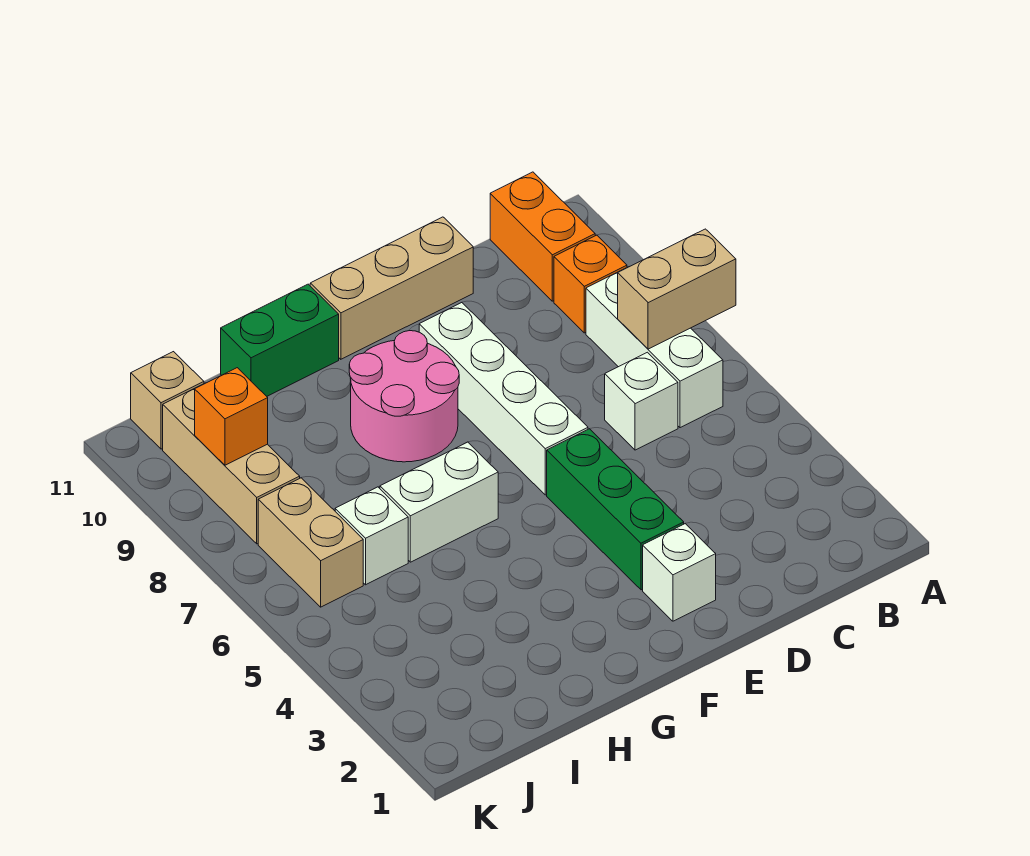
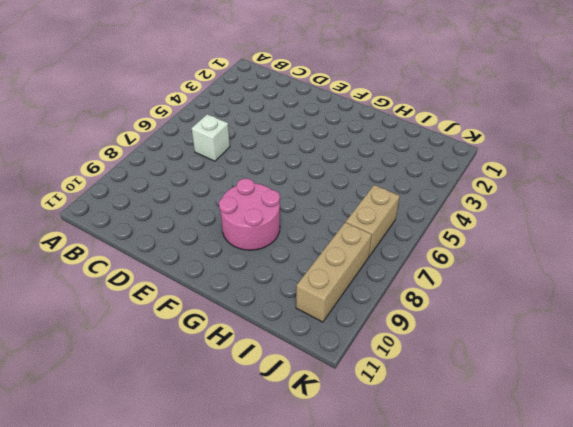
none -> white brick B6:B8 level 1
none -> orange brick B9 level 1
none -> orange brick B10:B11 level 1

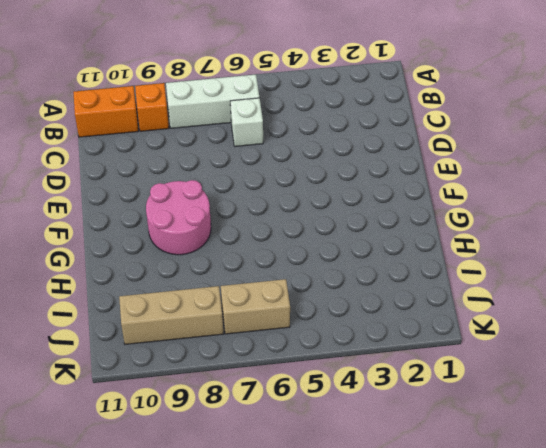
none -> tan brick D11:F11 level 1
none -> white brick E2 level 1
none -> green brick E3:E5 level 1

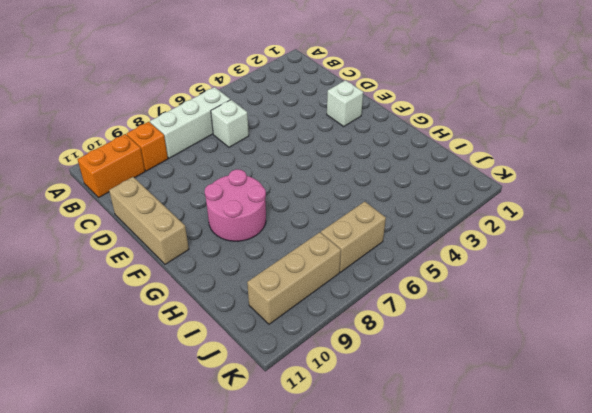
none -> green brick E3:E5 level 1
none -> white brick E6:E9 level 1
none -> white brick G6:H6 level 1

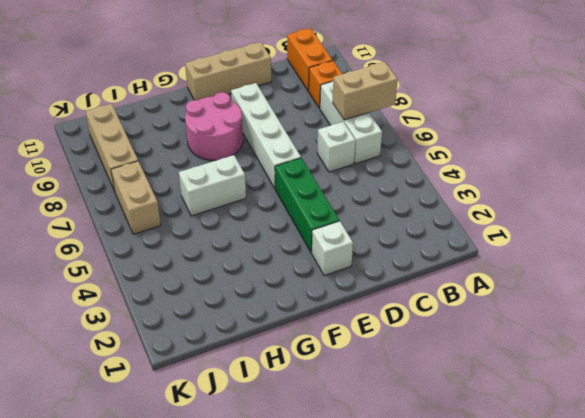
none -> green brick G11:H11 level 1
none -> white brick I6 level 1
none -> tan brick J11 level 1

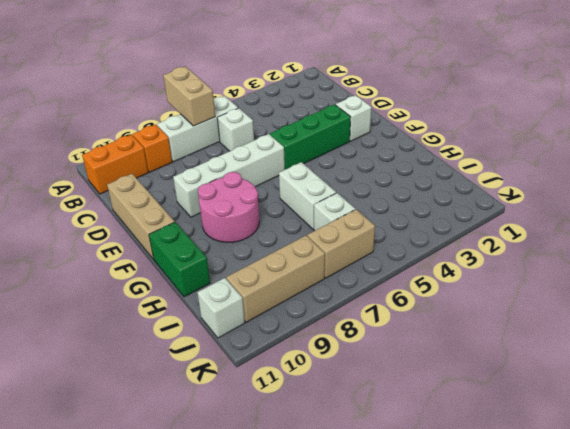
white brick J11 level 1 -> tan brick J11 level 1
none -> orange brick J9 level 2

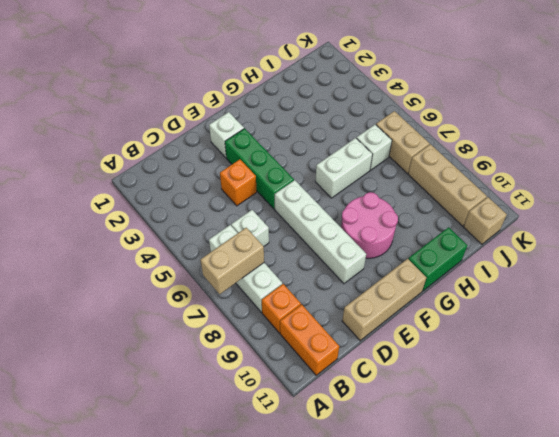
orange brick D4 level 1 -> orange brick J9 level 2

